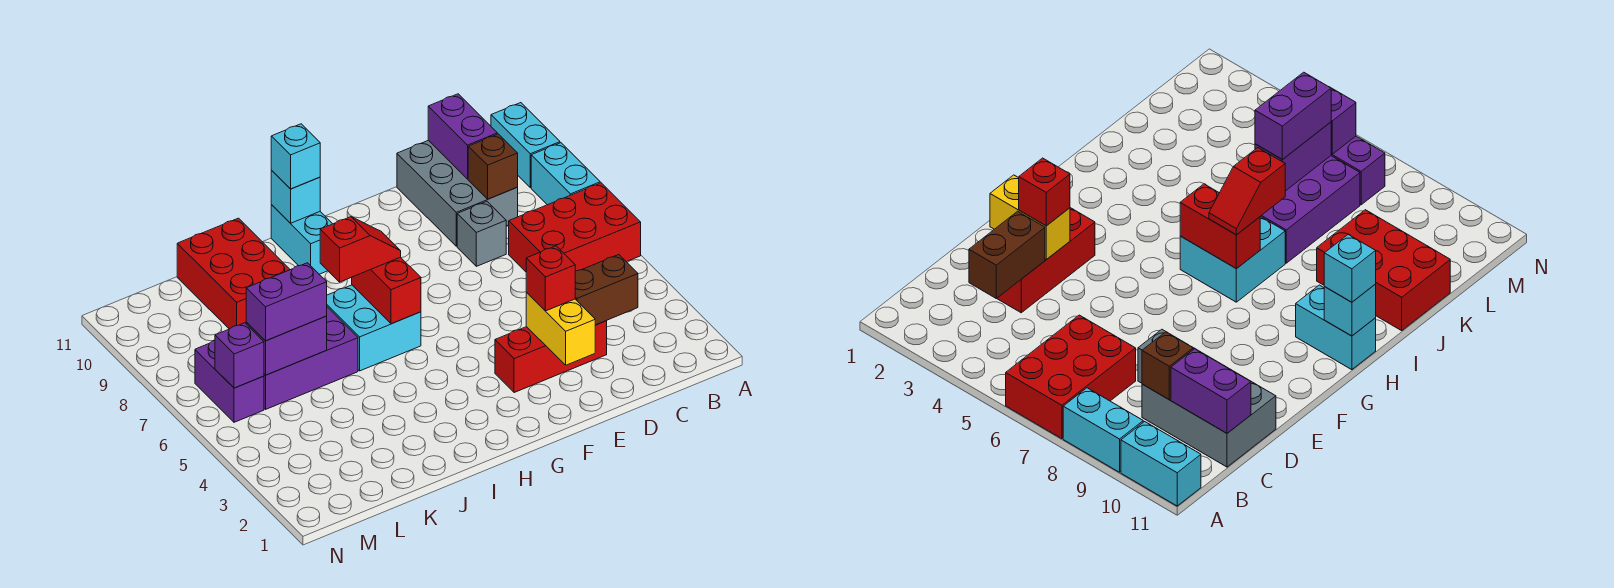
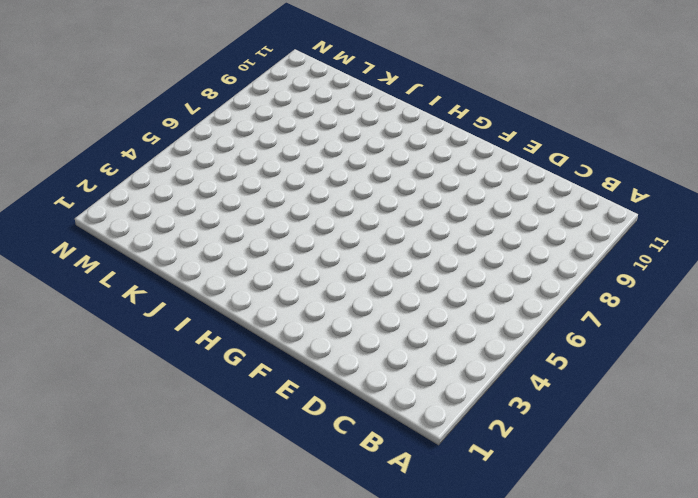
none -> red brick A6:C7 level 1
none -> cyan brick A8:A9 level 1
none -> cyan brick A10:A11 level 1

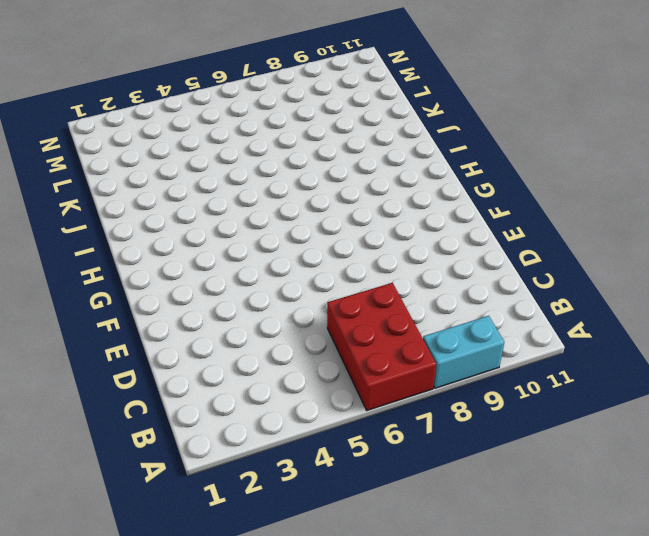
none -> cyan brick A10:A11 level 1
none -> grey brick C9:D11 level 1
none -> red brick D3:F3 level 1

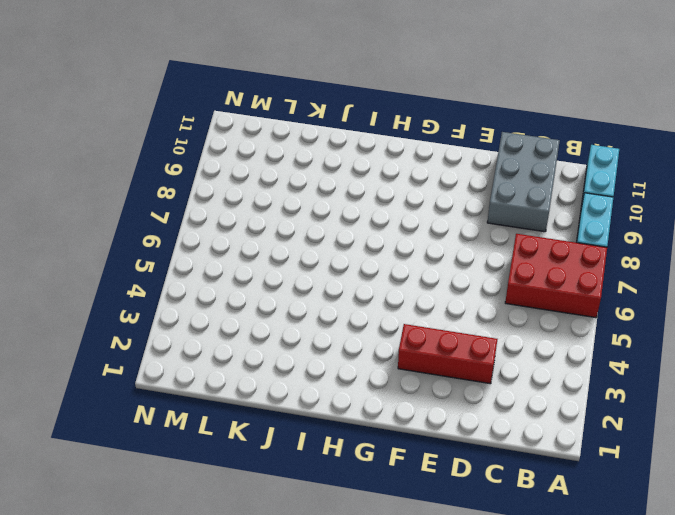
none -> grey brick D8 level 1
none -> cyan brick H6:I7 level 1
none -> cyan brick H10:H11 level 1

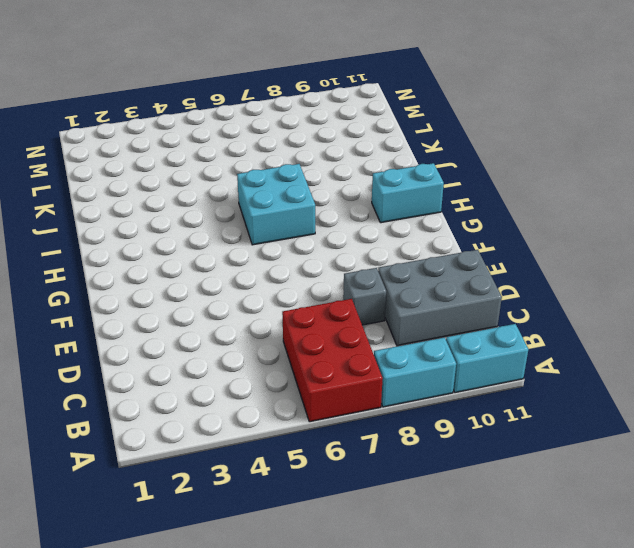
none -> red brick D3:F3 level 1
none -> purple brick J6:L7 level 1
none -> red brick J9:K11 level 1

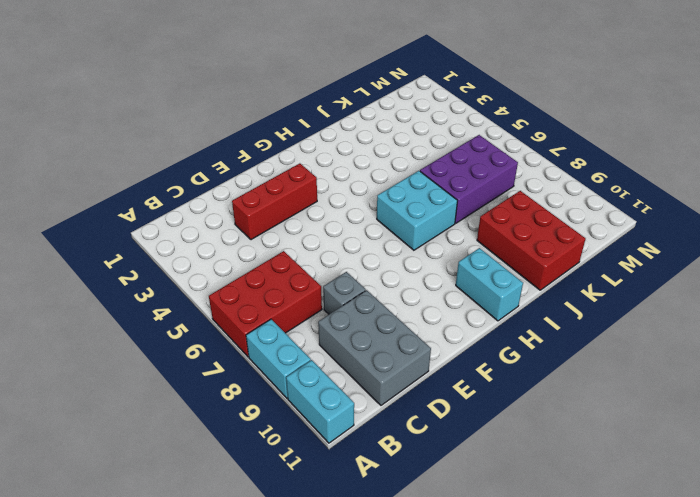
none -> purple brick M6:M7 level 1
none -> brown brick C3:D3 level 2
none -> brown brick C9 level 2

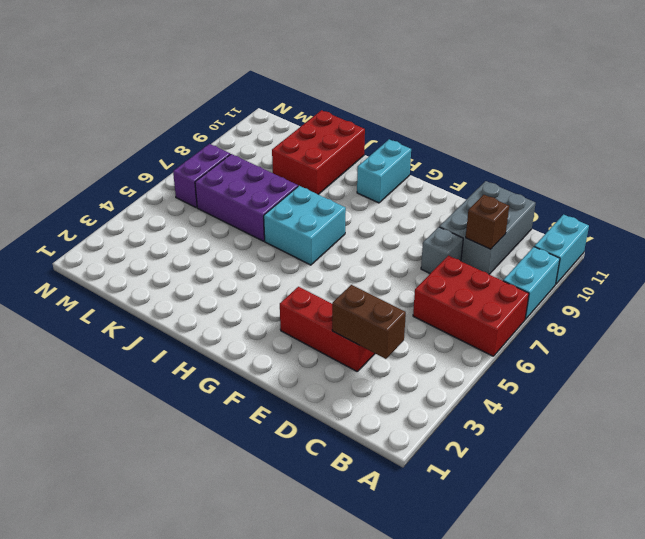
none -> purple brick C10:C11 level 2
none -> yellow brick E2:E3 level 2
none -> red brick H6:H7 level 2

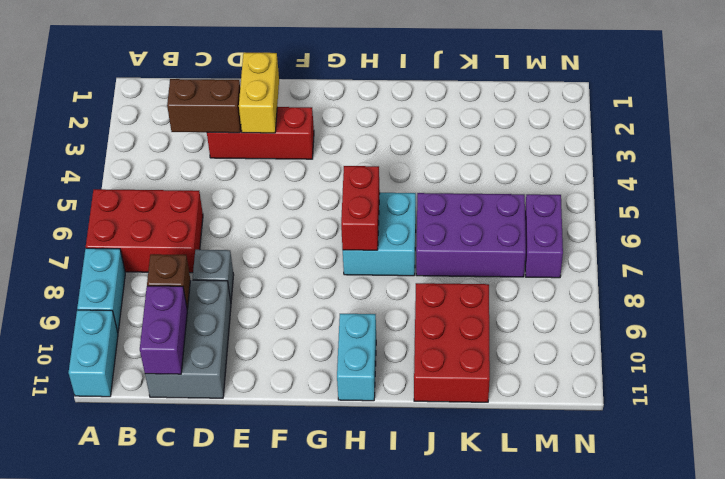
none -> cyan brick H11 level 2
none -> purple brick K6:L6 level 2
none -> purple brick M6 level 2

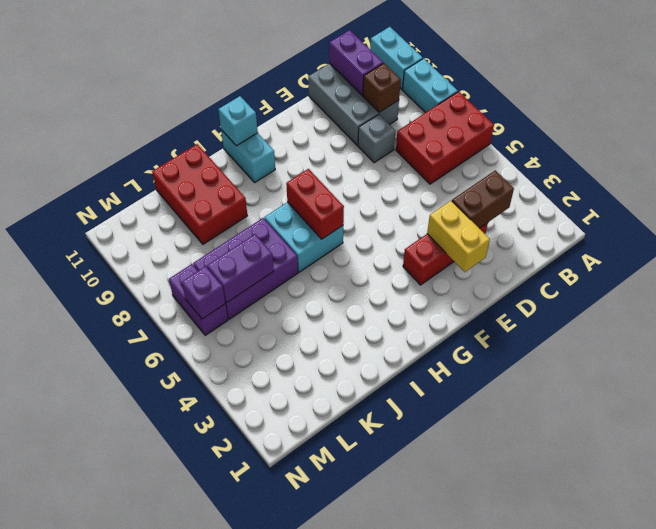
none -> red brick E3 level 3
none -> red slope H7:I7 level 3 top I
none -> cyan brick H11 level 3

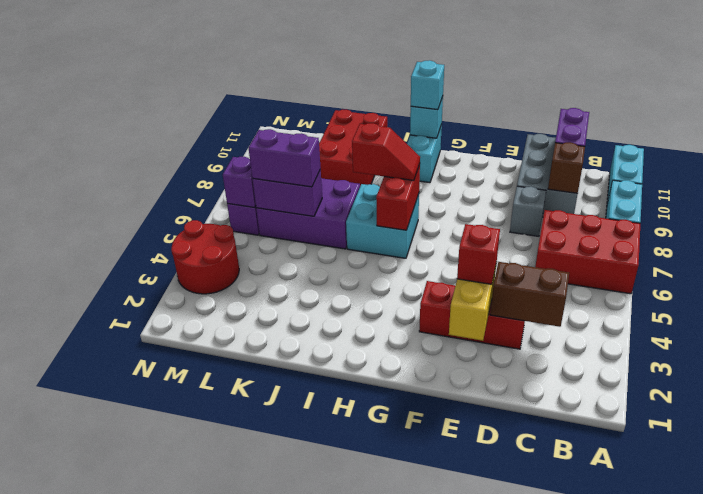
red round brick M3:N4 level 1 -> none

